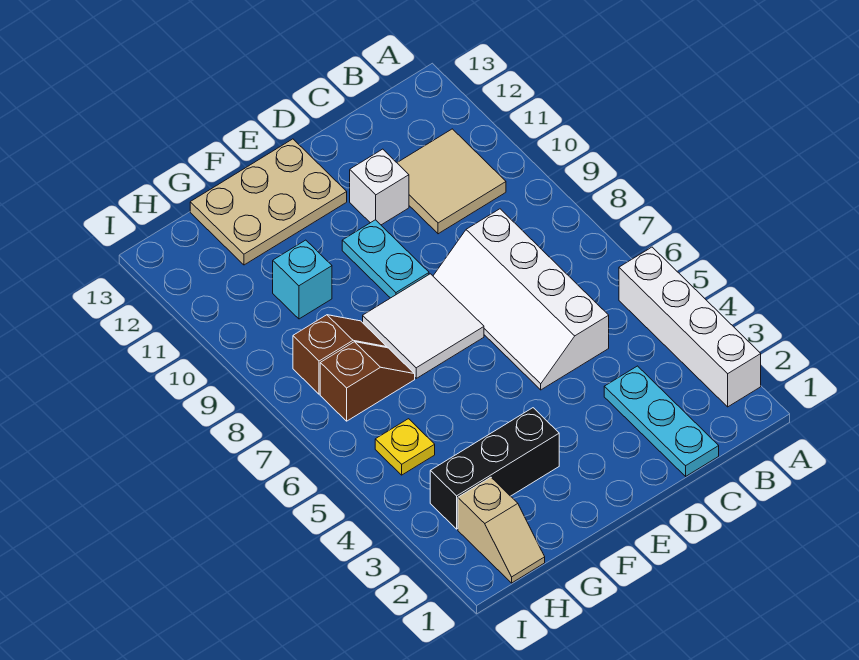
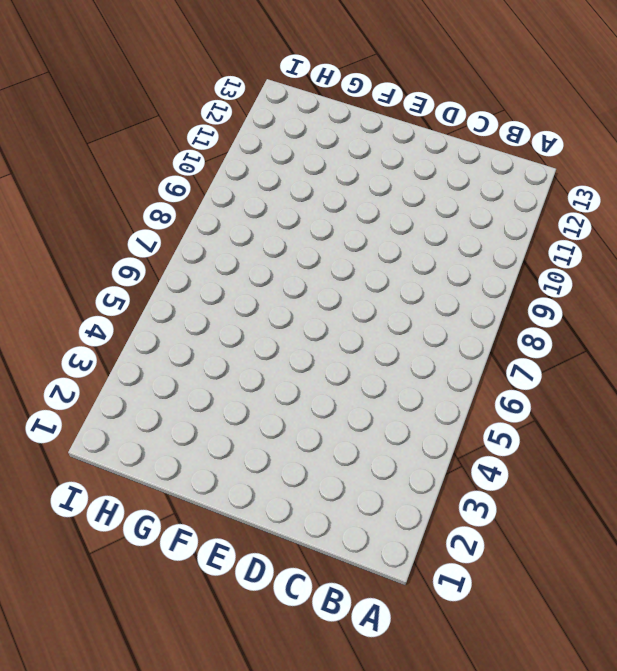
none -> white brick A2:A5 level 1
none -> tan tile B10:C11 level 1
none -> cyan plate C1:C3 level 1

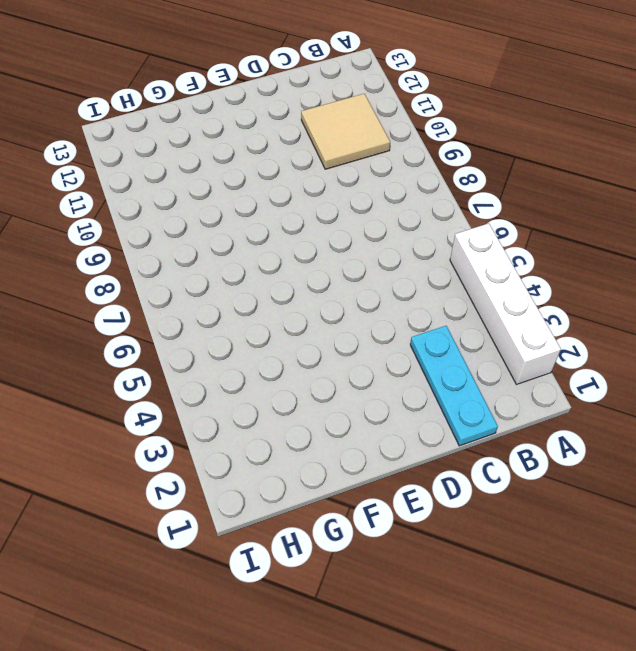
none -> white slope C5:D8 level 1 top C
none -> white brick D11 level 1
none -> white tile E7:F8 level 1

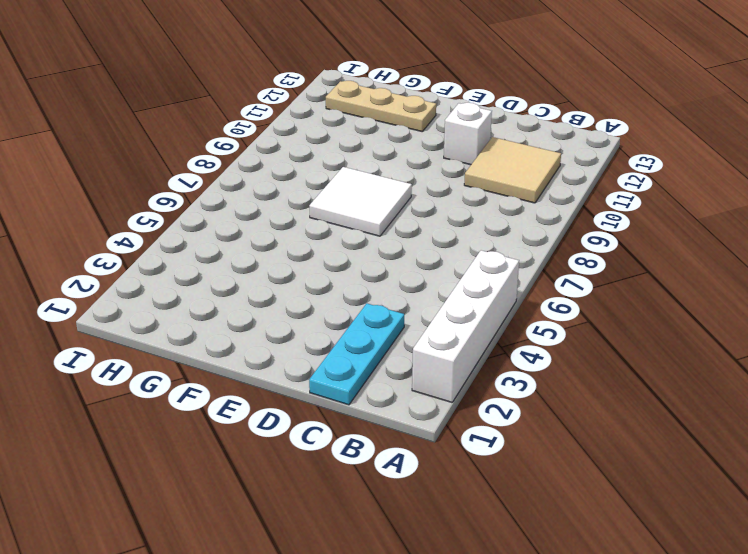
tan plate F12:H12 level 1 -> tan plate E12:G13 level 1
none -> white slope C5:D8 level 1 top C
none -> cyan plate E9:E10 level 1
none -> black brick F3:H3 level 1

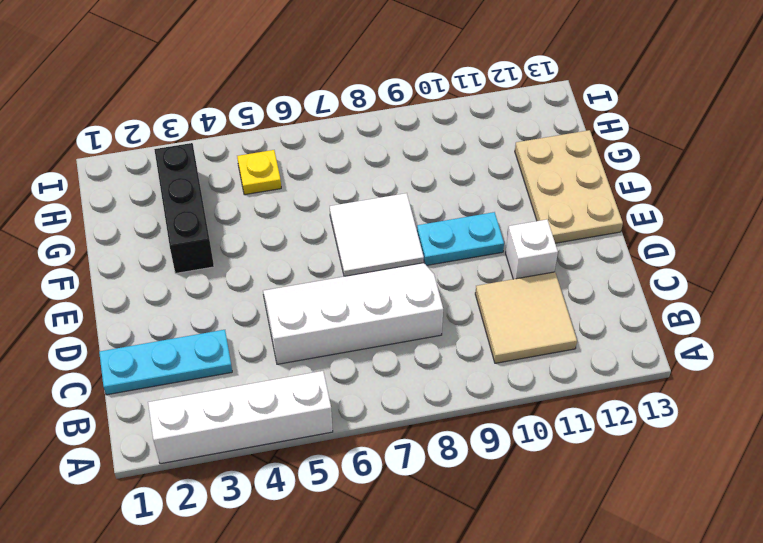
none -> brown slope G7:H7 level 1 top H
none -> brown slope G8:H8 level 1 top H
none -> cyan brick G10 level 1

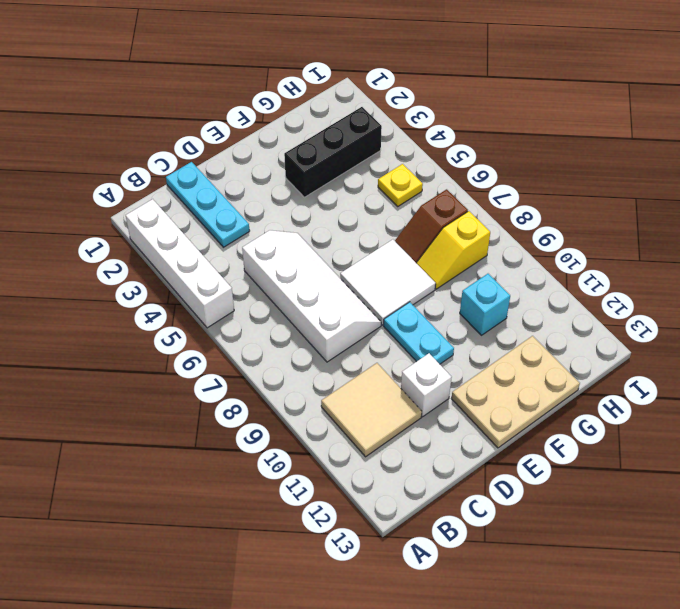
yellow slope G8:H8 level 1 top H -> brown slope G8:H8 level 1 top H
none -> tan slope H1:H2 level 1 top 2

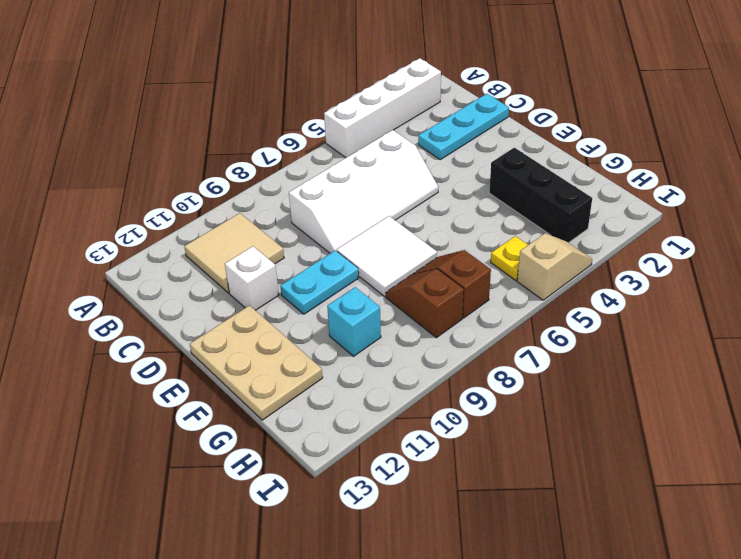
tan slope I4:I5 level 1 top 5 -> tan slope H1:H2 level 1 top 2

